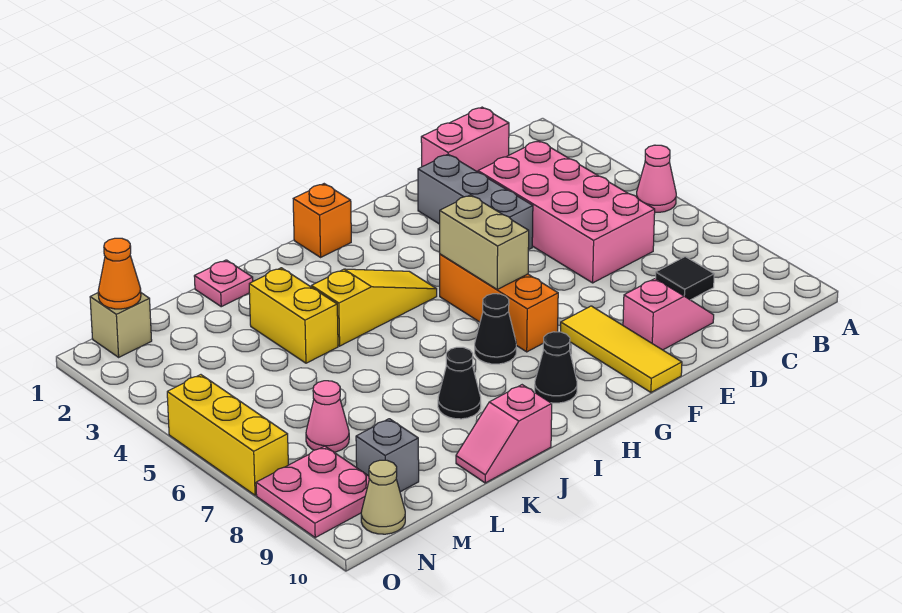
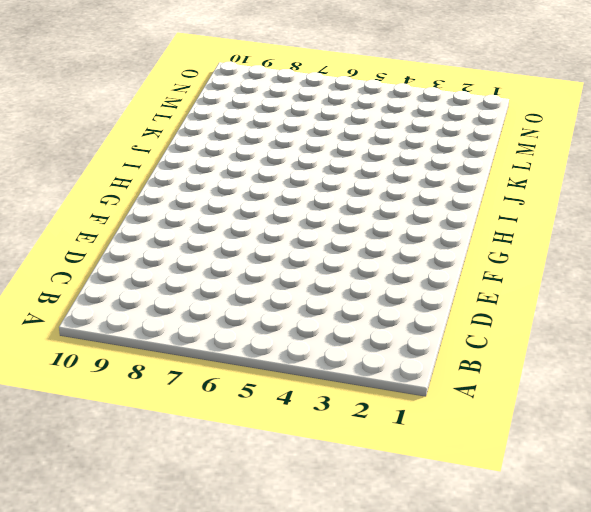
none -> pink cone A5 level 1
none -> pink brick C1:D1 level 1
none -> pink brick C3:D6 level 1

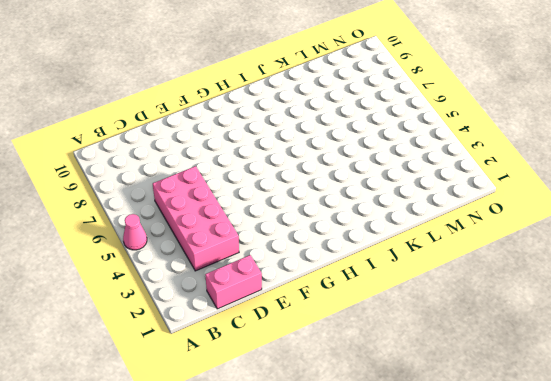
none -> black tile C8 level 1
none -> pink slope D9:E9 level 1 top E
none -> grey brick E2:E4 level 1

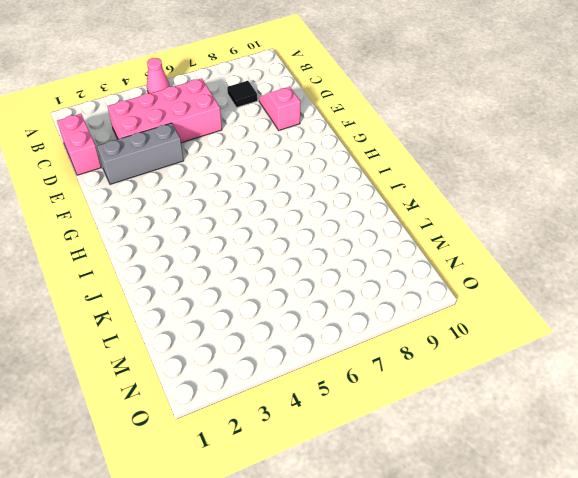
none -> yellow tile F8:F10 level 1
none -> orange brick G5:G7 level 1
none -> orange brick H1 level 1

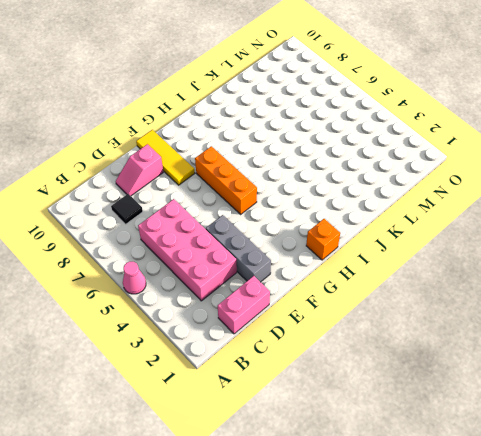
none -> yellow slope H4:J4 level 1 top J
none -> black cone H7 level 1
none -> black cone H9 level 1

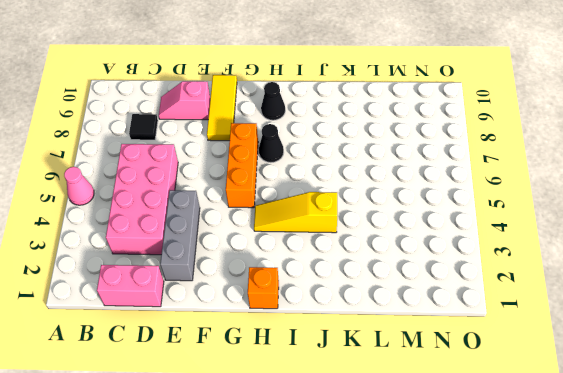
none -> black cone J8 level 1
none -> pink slope J10:K10 level 1 top J
none -> pink plate K1 level 1

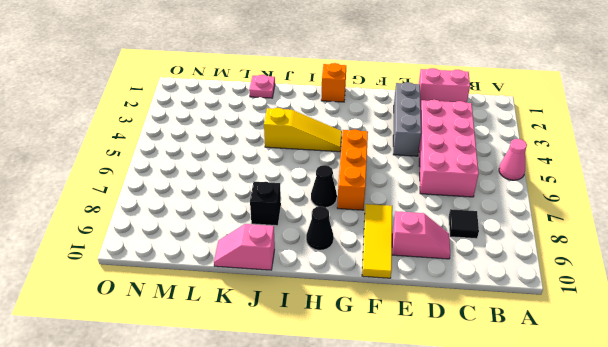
black brick J8 level 1 -> black cone J8 level 1
none -> yellow brick K3:K4 level 1
none -> pink cone M7 level 1
none -> grey brick M9 level 1

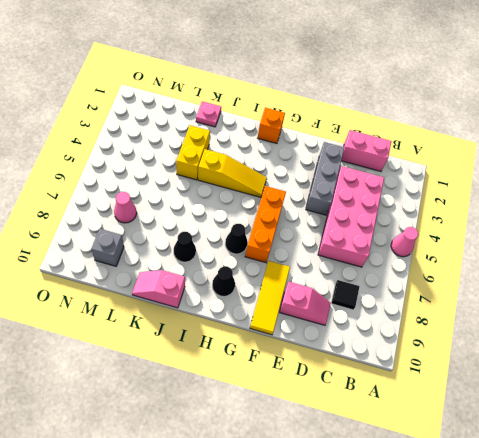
none -> tan brick N1 level 1
none -> pink plate N8:O9 level 1
none -> tan cone N10 level 1

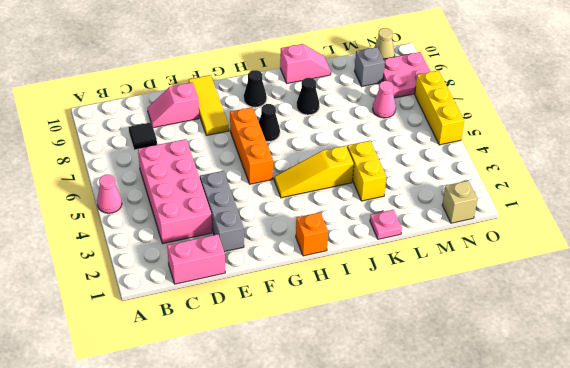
none -> tan brick G5:G6 level 2
none -> orange cone N1 level 2

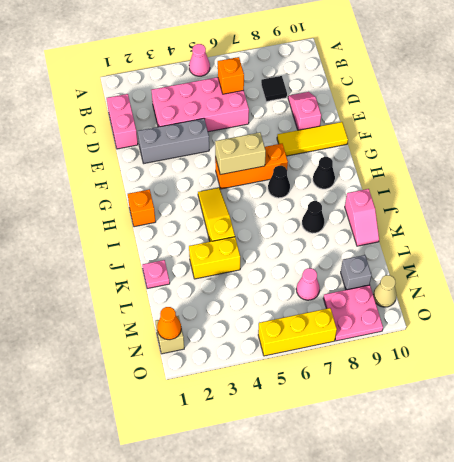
orange brick C6 level 2 -> none

